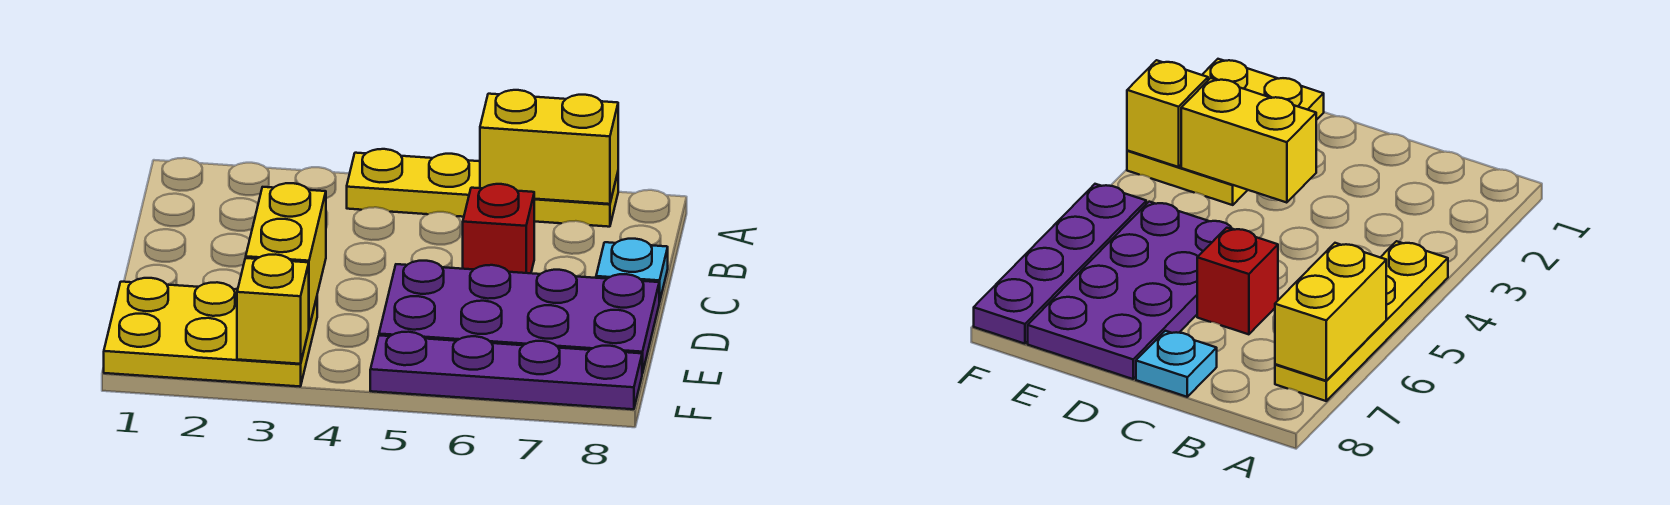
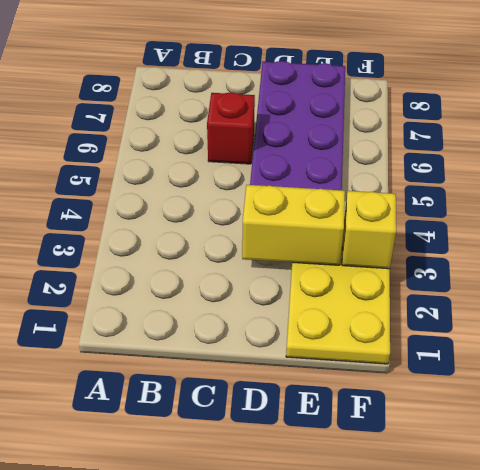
none -> yellow plate A4:A7 level 1
none -> cyan plate C8 level 1

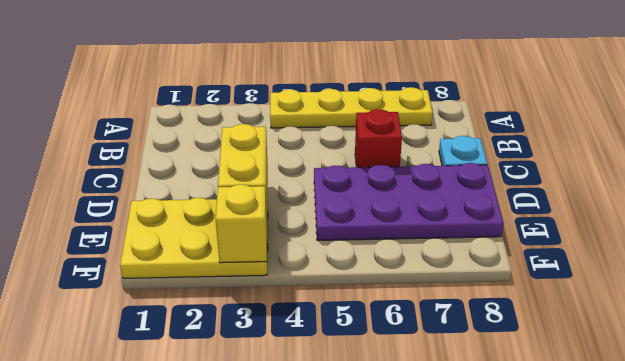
none -> purple plate F5:F8 level 1
none -> yellow brick A6:A7 level 2

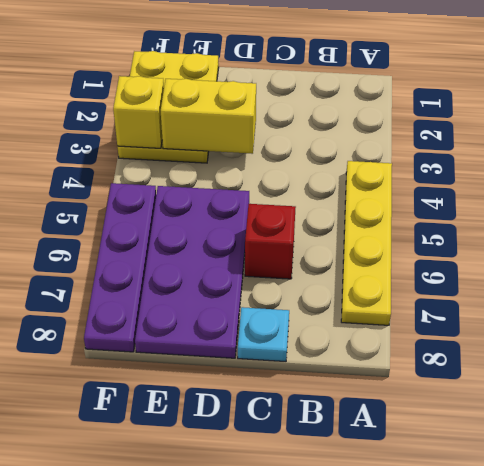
none -> yellow brick A6:A7 level 2

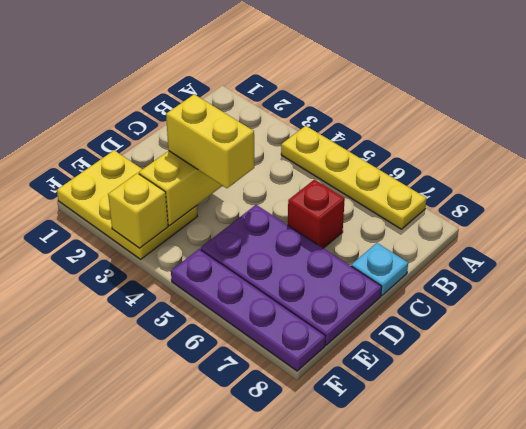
yellow brick D3:D4 level 3 -> yellow brick A6:A7 level 2

